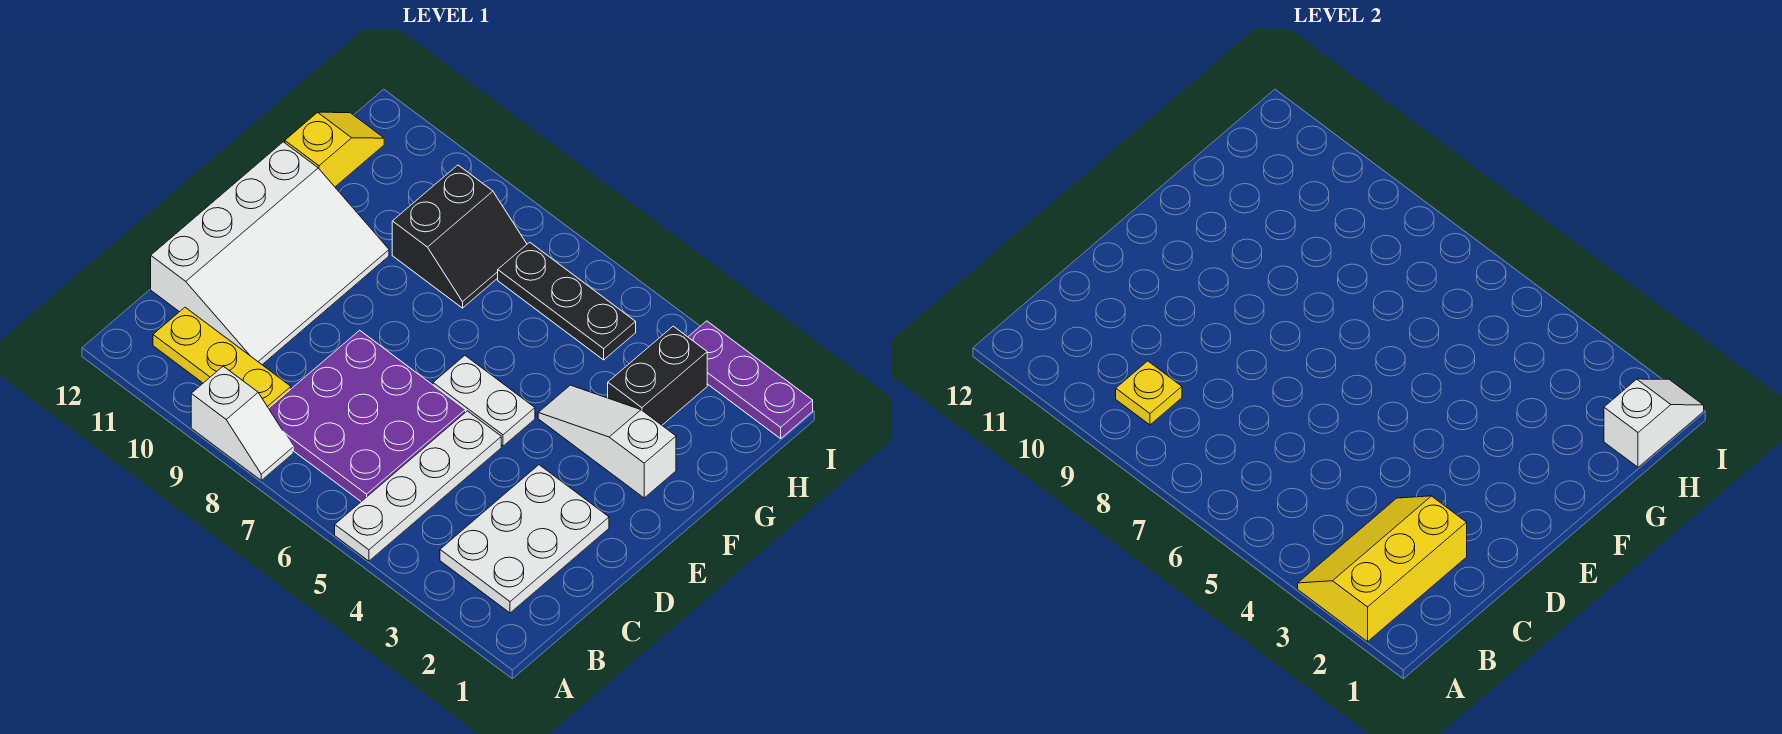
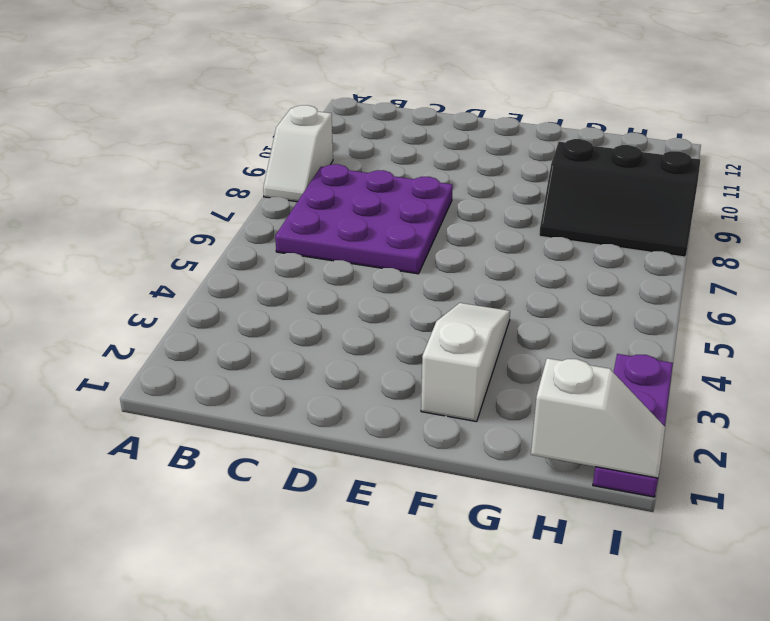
black slope G8:I9 level 1 top 9 -> black slope G8:H9 level 1 top 9
none -> white plate A5:D5 level 1
none -> white plate B2:D3 level 1
none -> yellow plate B9:B11 level 1

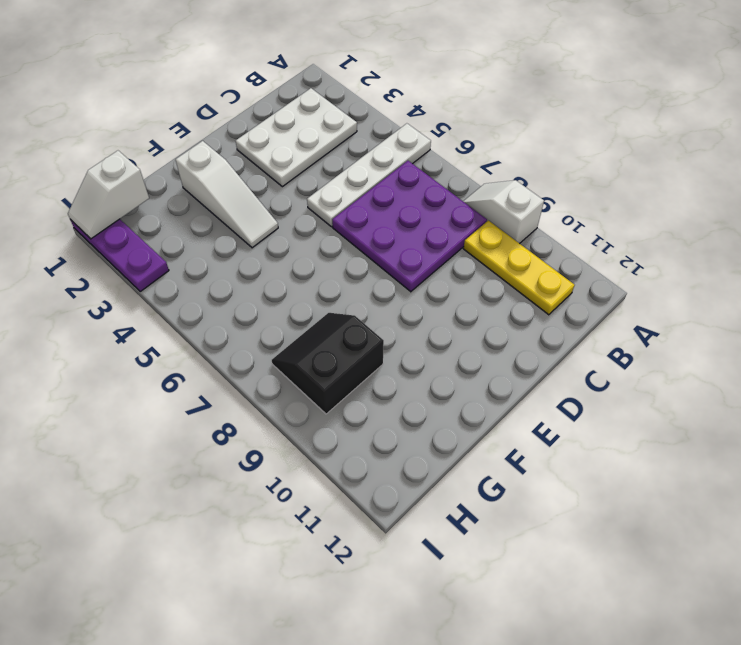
none -> white slope C10:F12 level 1 top 12
none -> white plate E5:E6 level 1
none -> black brick G3:H3 level 1

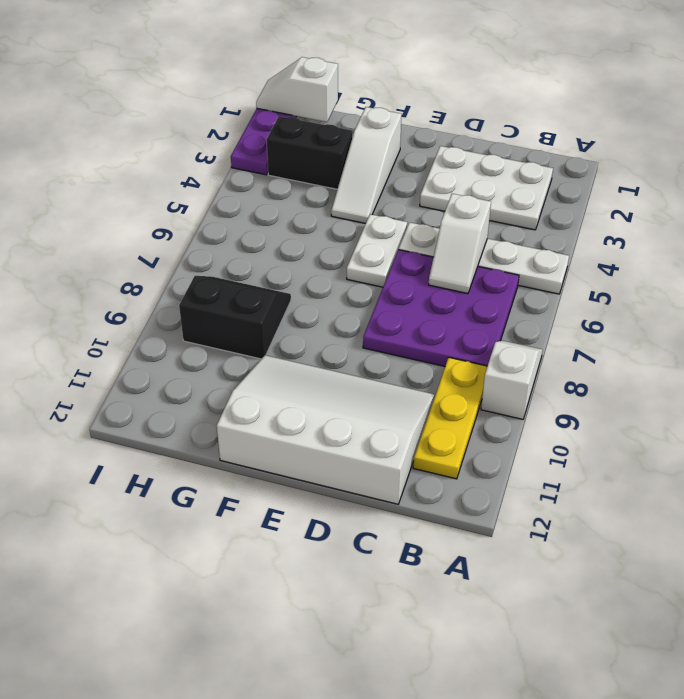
white slope C5:C6 level 2 top 5 -> none
none -> yellow slope G12:H12 level 1 top G
none -> black plate H5:H7 level 1
none -> yellow slope A2:C3 level 2 top 2

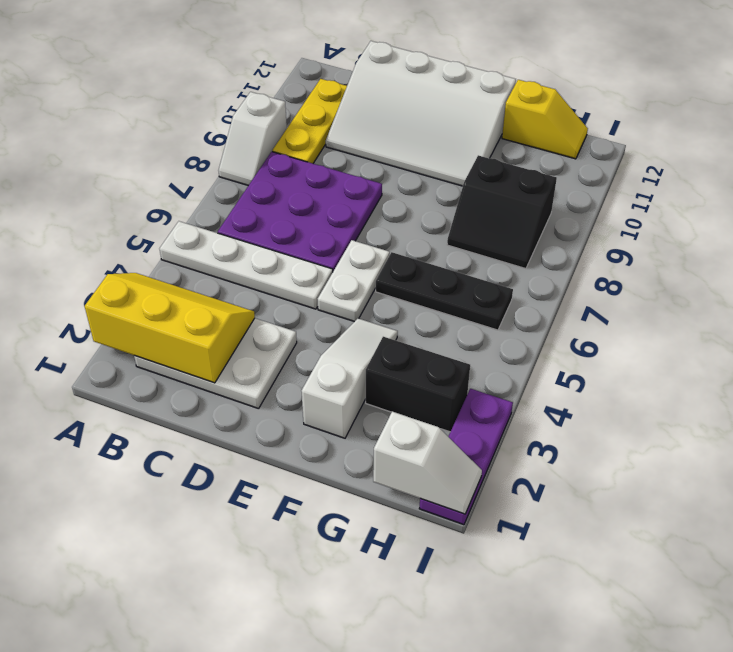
black plate F6:H6 level 1 -> black plate H5:H7 level 1
none -> yellow plate B9 level 2

